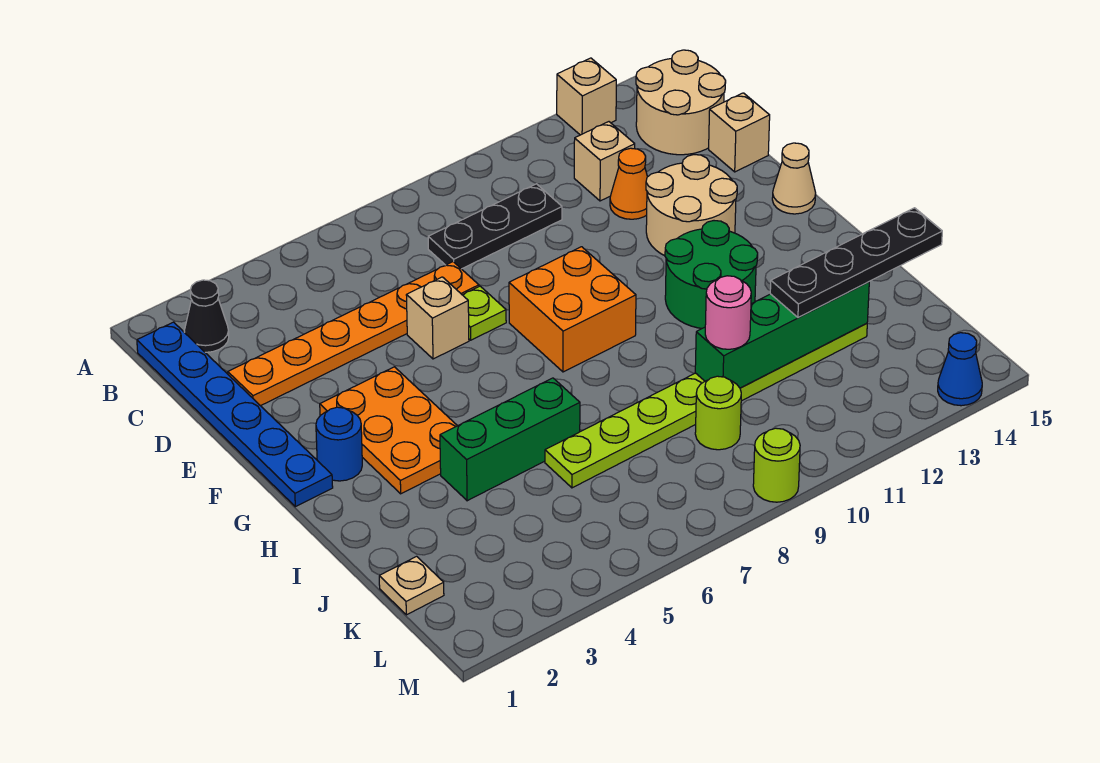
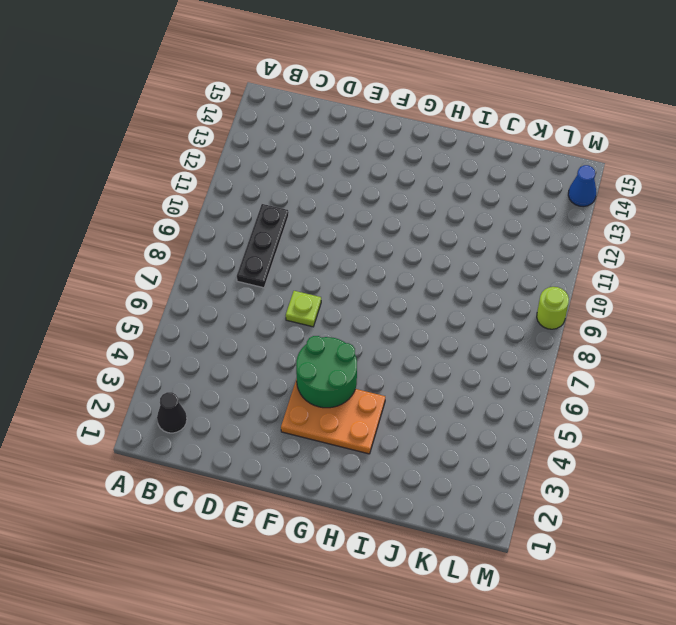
green round brick F4:G5 level 2 -> green round brick G11:H12 level 1
none -> tan brick A13 level 1
none -> blue plate B1:G1 level 1
none -> tan round brick B14:C15 level 1

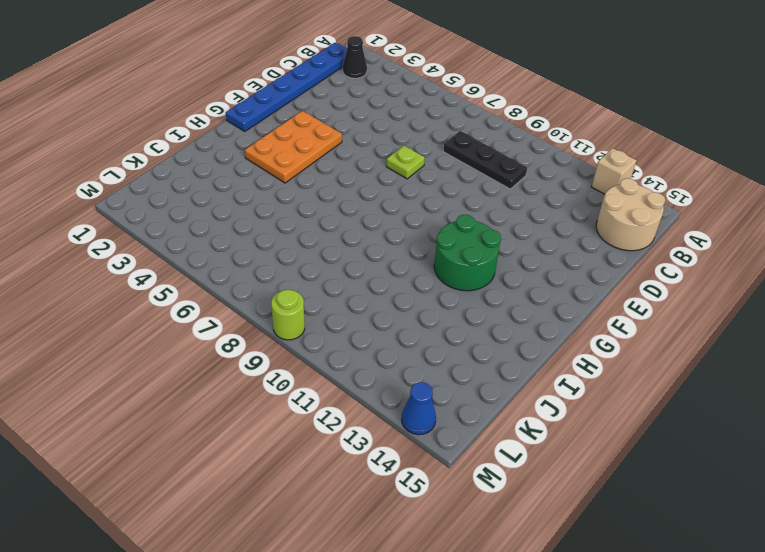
none -> tan brick C12 level 1
none -> orange plate D2:D7 level 1
none -> orange cone D12 level 1

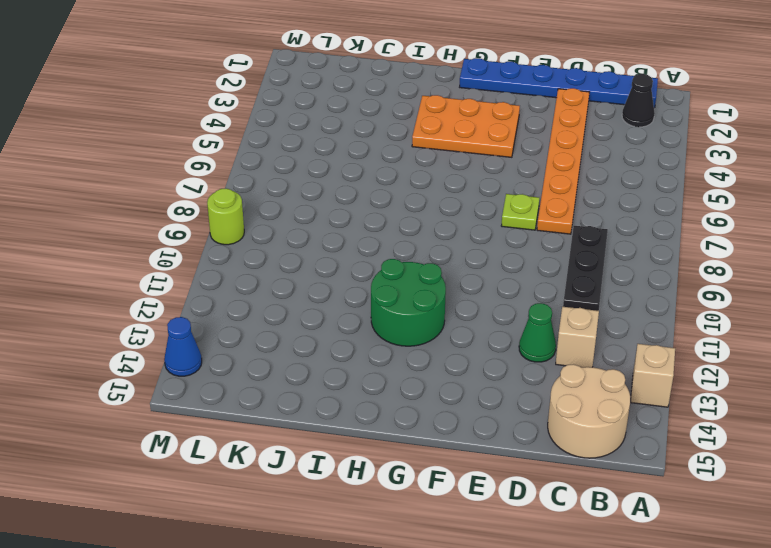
green cone D12 level 1 -> orange cone D12 level 1
none -> tan brick D15 level 1
none -> tan brick E6 level 1
none -> tan round brick E12:F13 level 1

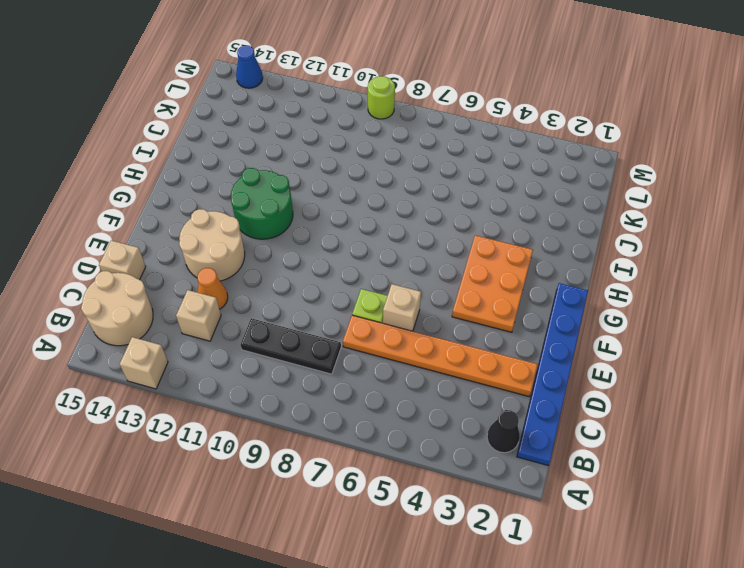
none -> orange brick F8:G9 level 1
none -> tan cone F15 level 1
none -> blue round brick G2 level 1

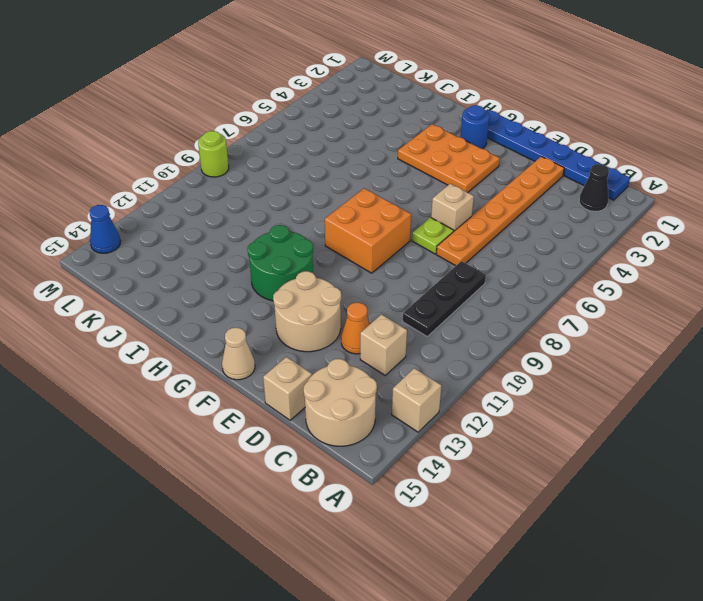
none -> green brick I4:I6 level 1
none -> lime plate J6:J13 level 1
none -> tan plate K1 level 1

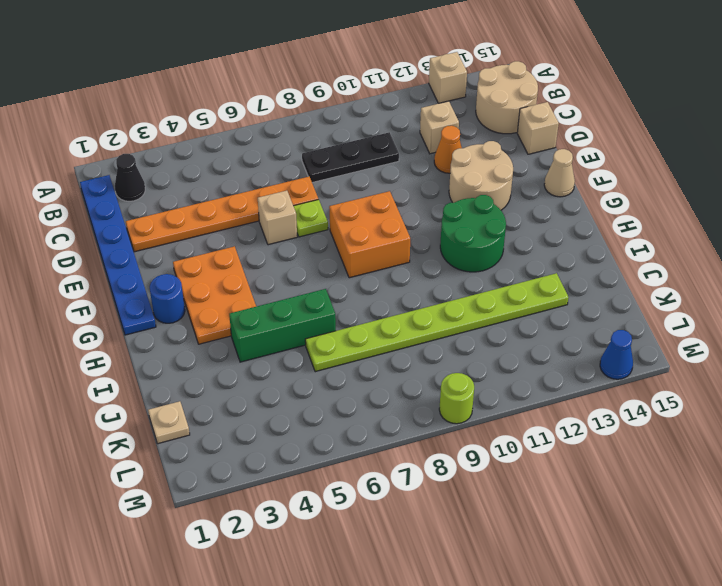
none -> lime round brick K9 level 1
none -> green brick J10:J13 level 2
none -> pink round brick J10 level 3

